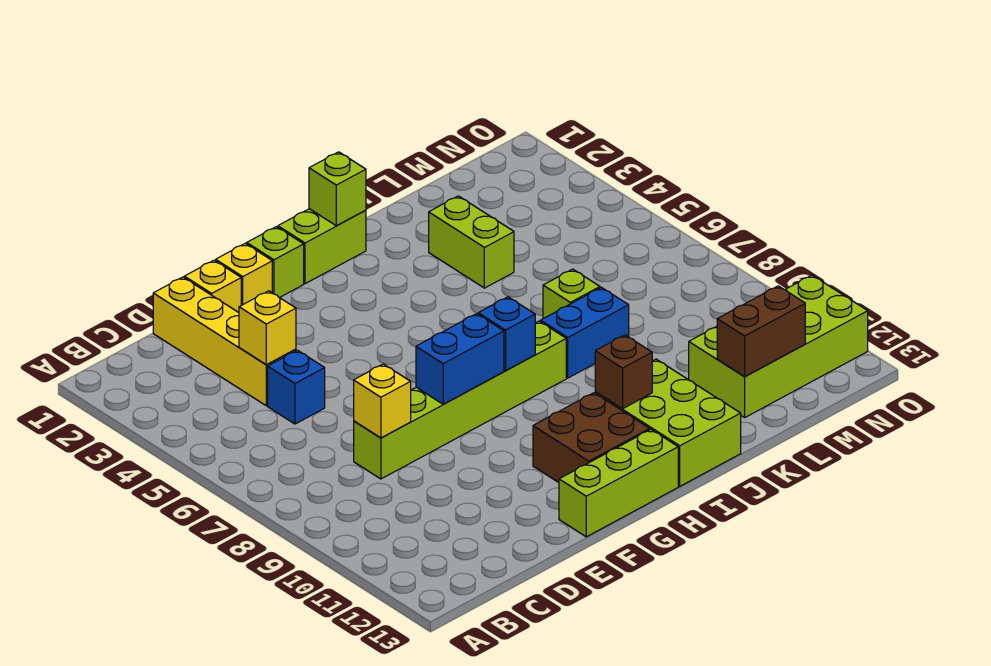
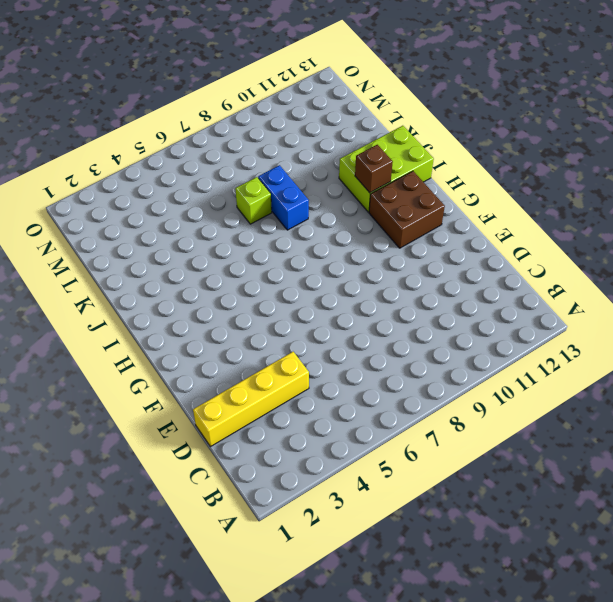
none -> blue brick D5 level 1
none -> lime brick D8:I8 level 1
none -> yellow brick E1 level 1

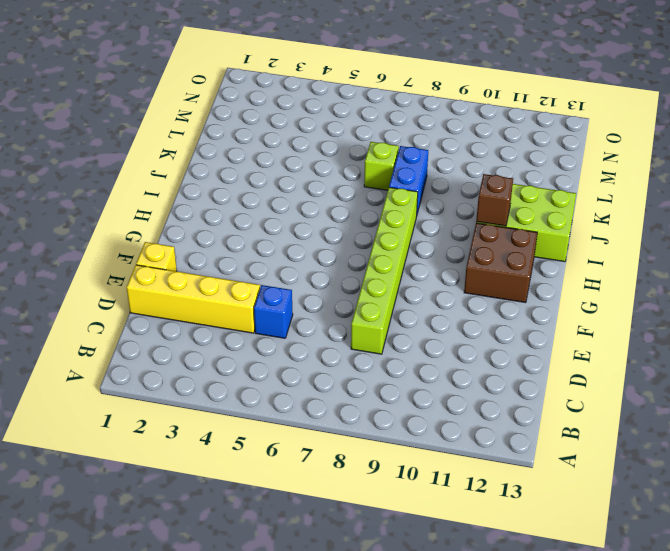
none -> yellow brick F1 level 1
none -> lime brick F13:H13 level 1
none -> lime brick G1 level 1

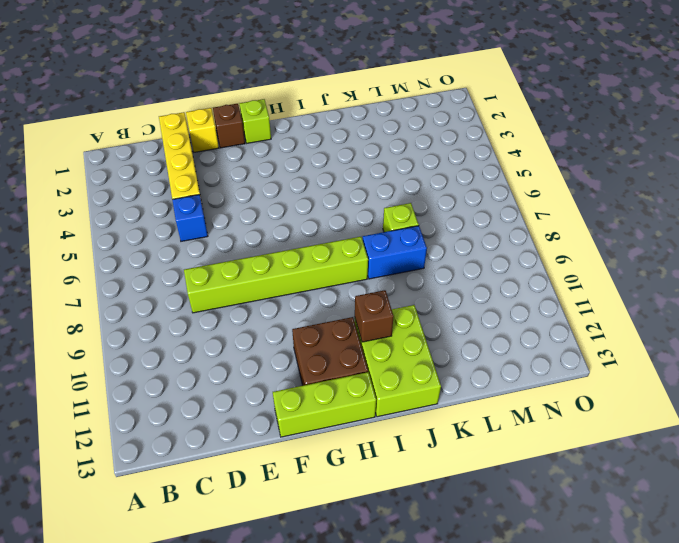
brown brick F1 level 1 -> yellow brick F1 level 1
none -> lime brick H1:I1 level 1
none -> lime brick K3:K4 level 1
none -> lime brick L11:O12 level 1

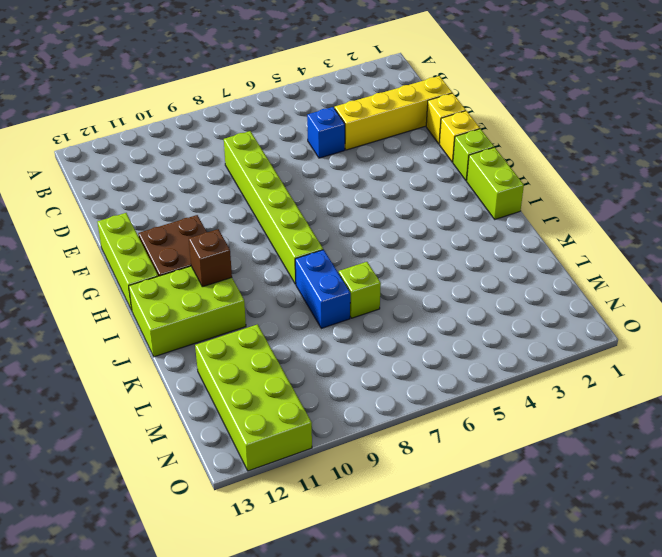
none -> lime brick K3:K4 level 1
none -> yellow brick D4 level 2
none -> yellow brick D8 level 2

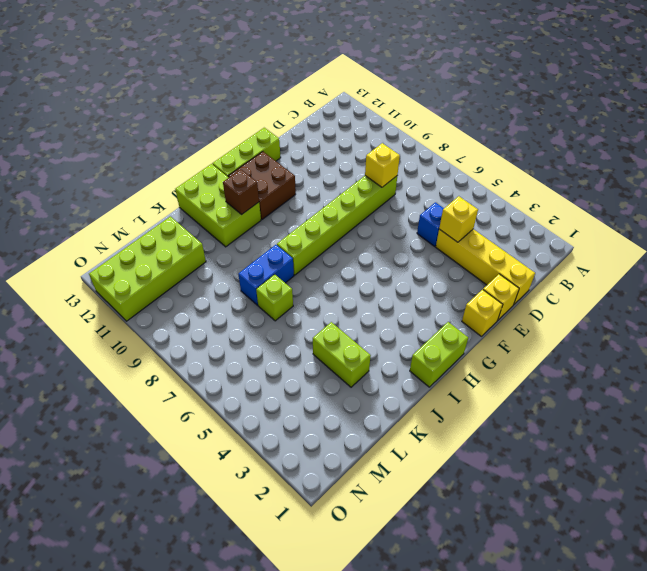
none -> lime brick G1 level 1
none -> blue brick F8:G8 level 2
none -> blue brick H8 level 2

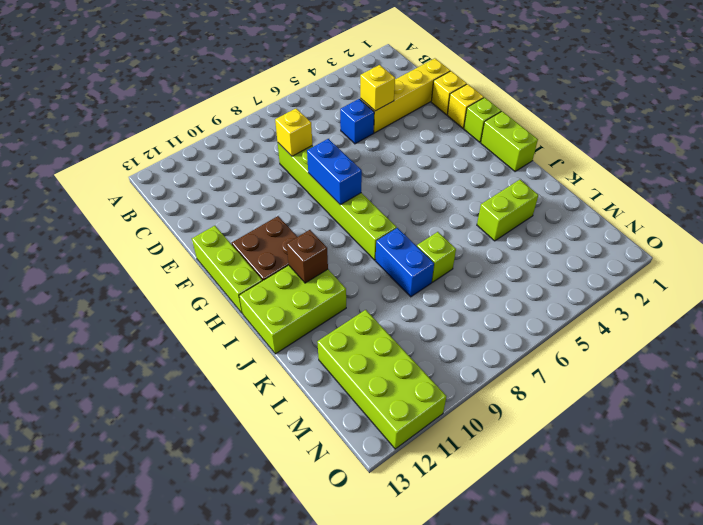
none -> blue brick H8 level 2
none -> lime brick I1 level 2
none -> brown brick L12:M12 level 2

